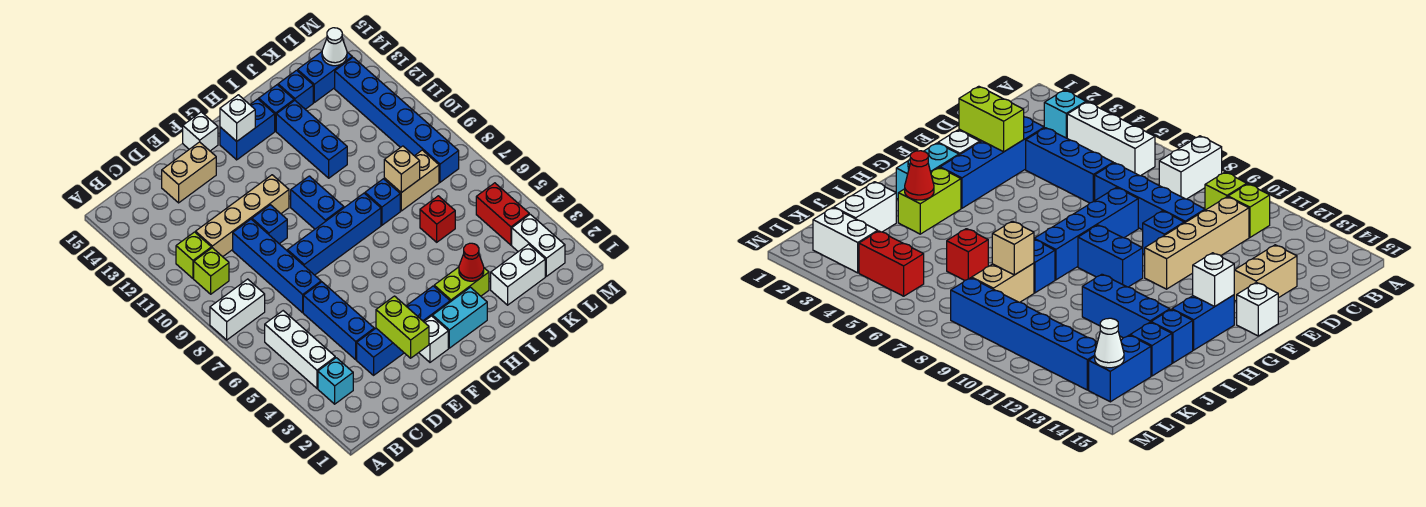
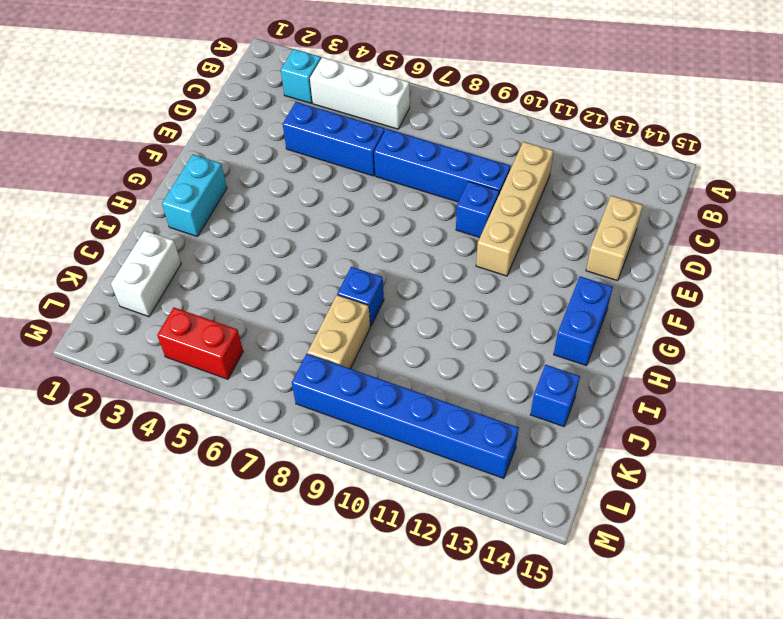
none -> white brick A8:B8 level 1
none -> lime brick B10 level 1
none -> lime brick B11 level 1
none -> blue brick D3:G3 level 1

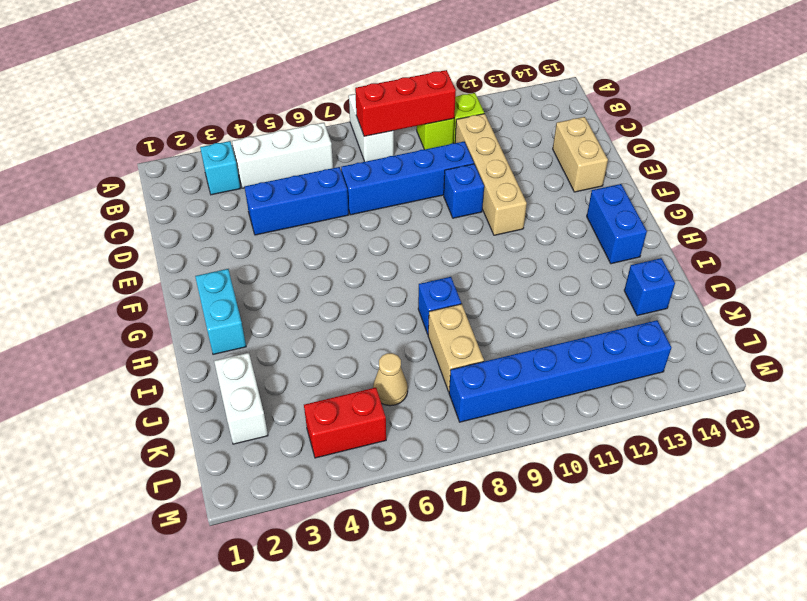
red brick B8:B10 level 2 -> none
tan cone K6 level 1 -> none
none -> blue brick D3:G3 level 1
none -> blue brick E8:H8 level 1
none -> white brick F2 level 1
none -> white brick F15 level 1

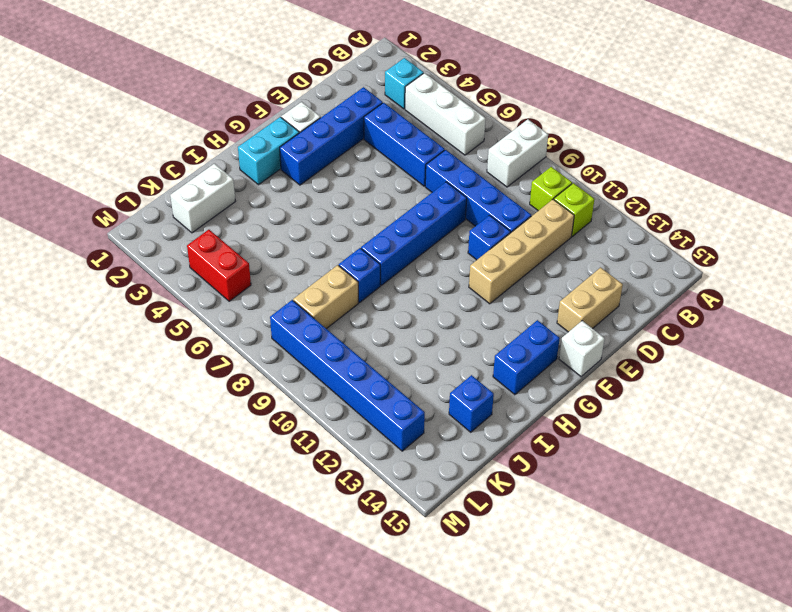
none -> blue brick G9:G10 level 1
none -> lime brick H3:I3 level 1
none -> blue brick I11:I13 level 1
none -> blue brick I14 level 1

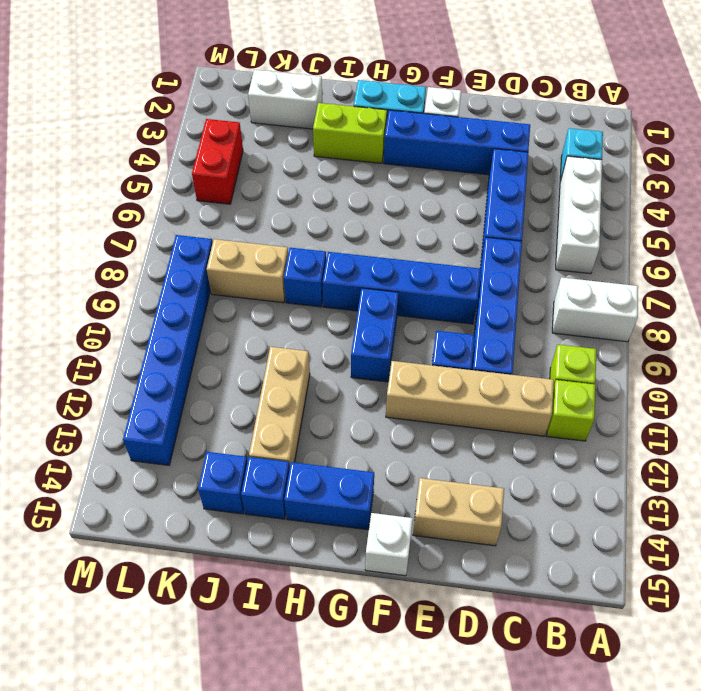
tan brick I11:I13 level 1 -> blue brick I11:I13 level 1
none -> red brick J6 level 1
none -> blue brick K14:L14 level 1
none -> white brick L2:L3 level 1
none -> lime brick E2:E3 level 2

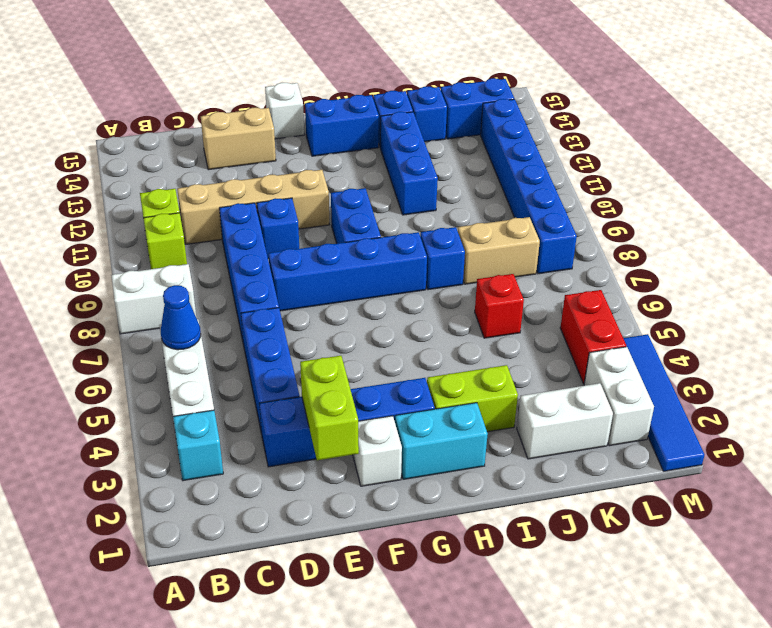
blue cone B6 level 2 -> none
blue tile M1:M4 level 1 -> none
none -> white brick G14 level 2
none -> red cone I3 level 2
none -> tan brick J8 level 2
none -> white cone L14 level 2

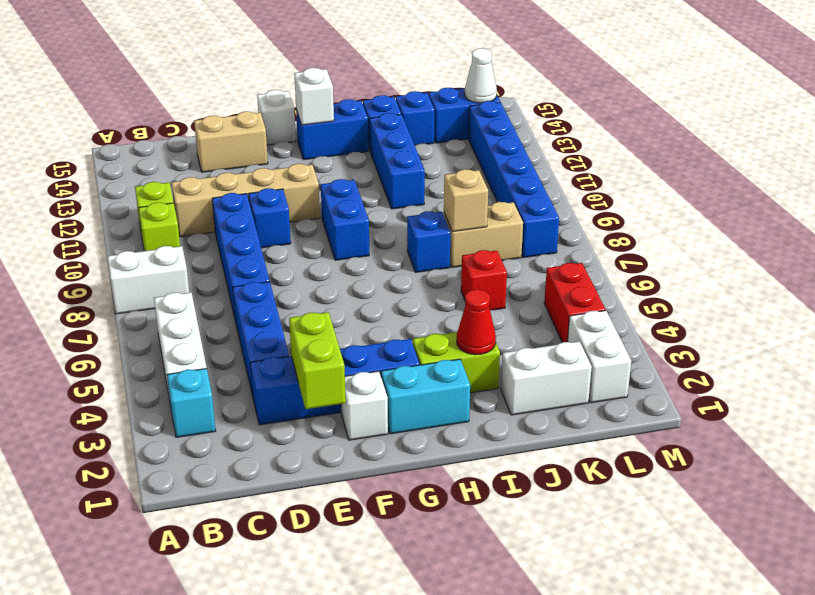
none -> blue brick E8:H8 level 1

